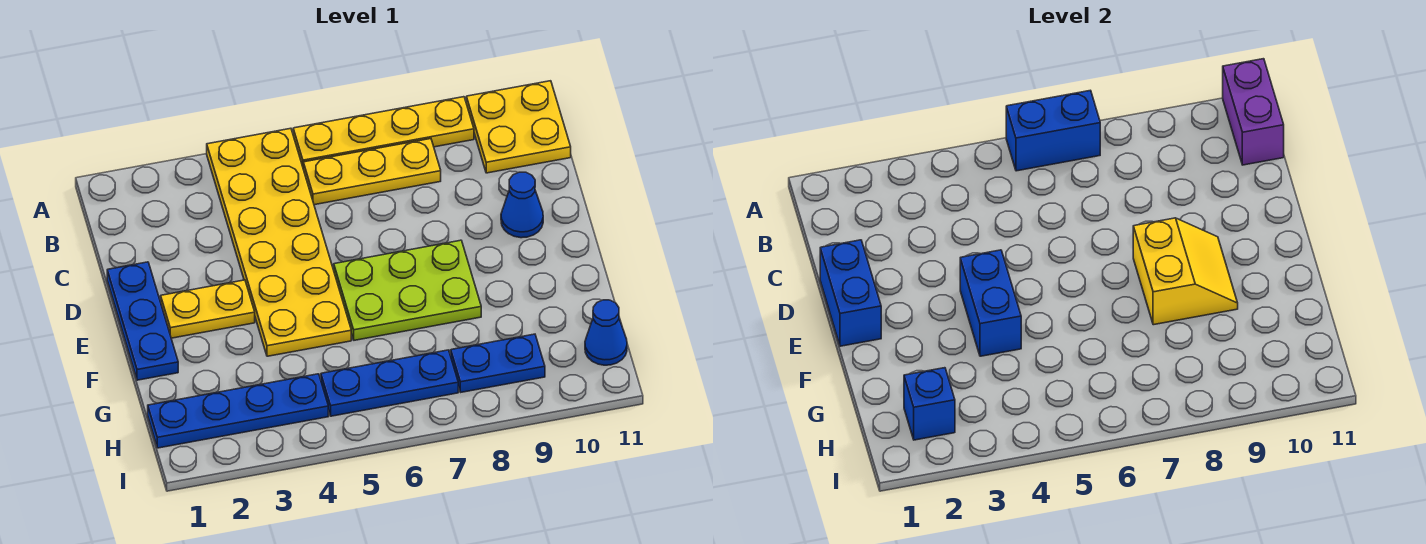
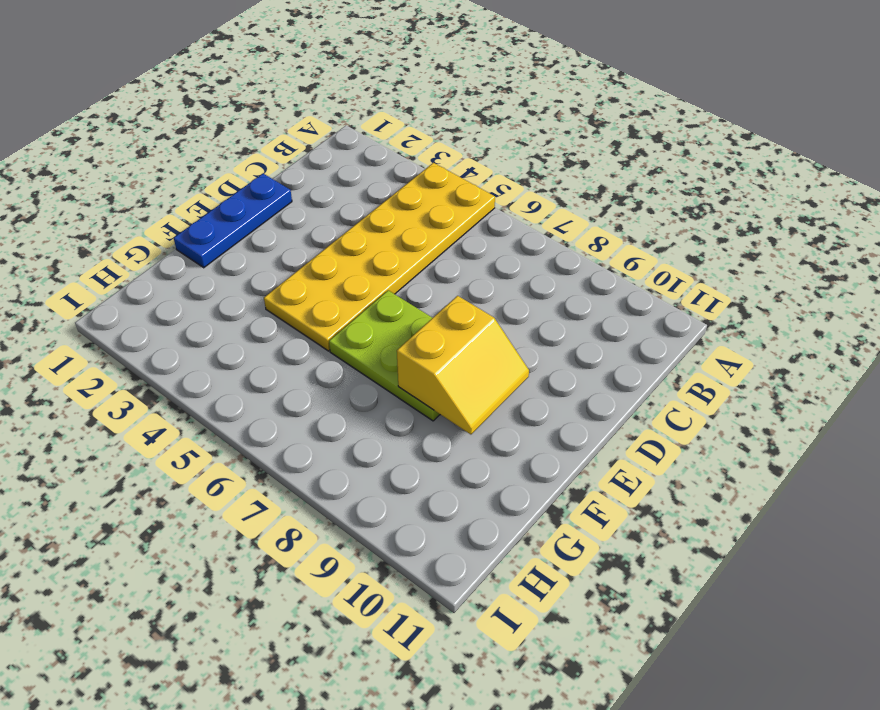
none -> yellow plate A6:A9 level 1
none -> yellow plate A10:B11 level 1
none -> yellow plate B6:B8 level 1

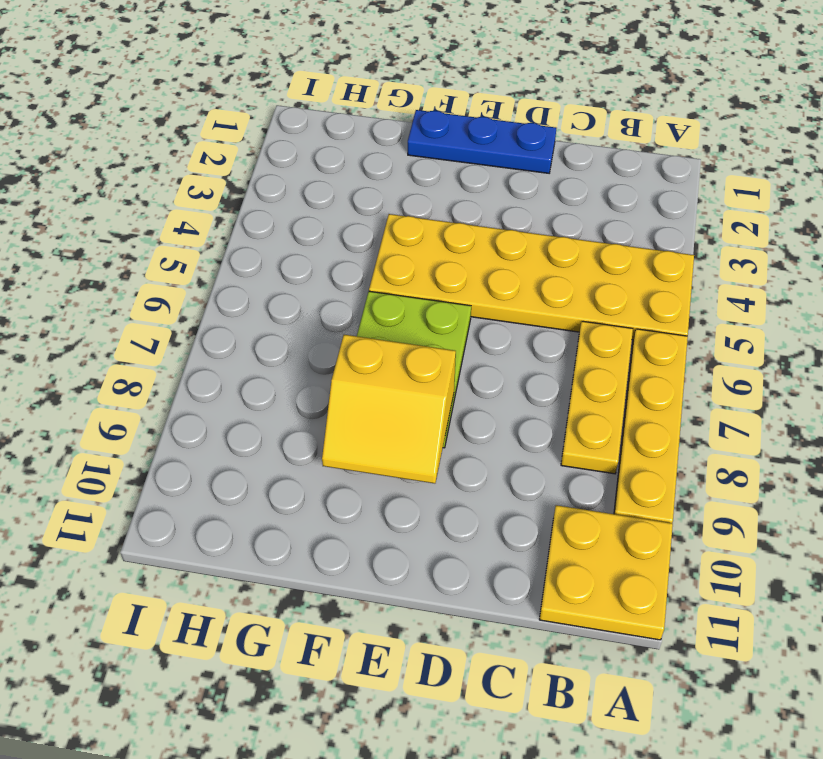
none -> blue cone D10 level 1
none -> yellow plate E2:E3 level 1
none -> blue plate H1:H4 level 1

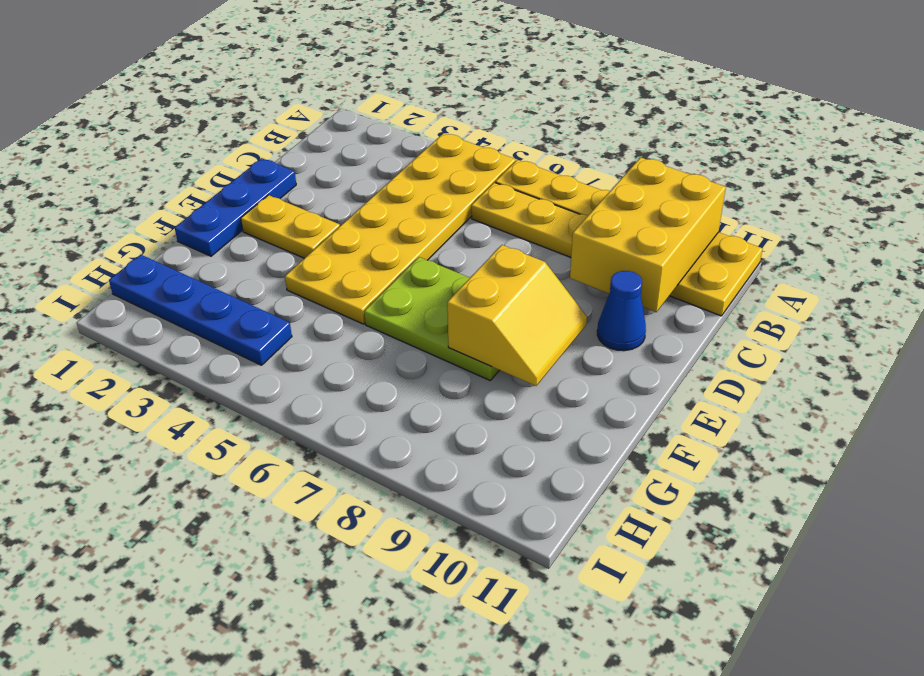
yellow brick A9:C10 level 2 -> none
none -> blue plate H5:H7 level 1
none -> blue plate H8:H9 level 1
none -> blue cone H11 level 1

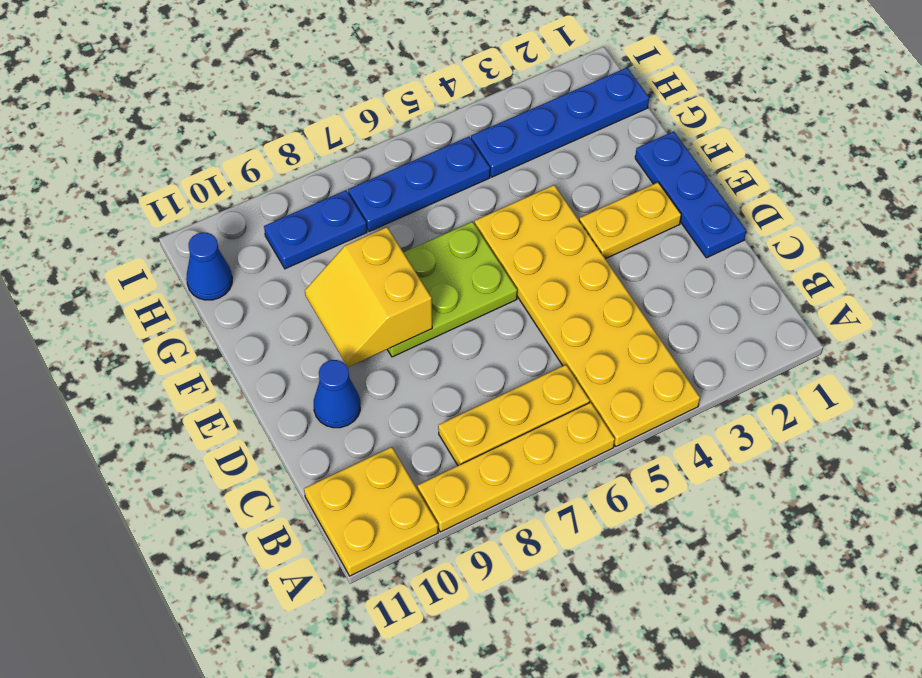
none -> blue brick A6:A7 level 2
none -> purple brick A11:B11 level 2
none -> blue brick D1:E1 level 2

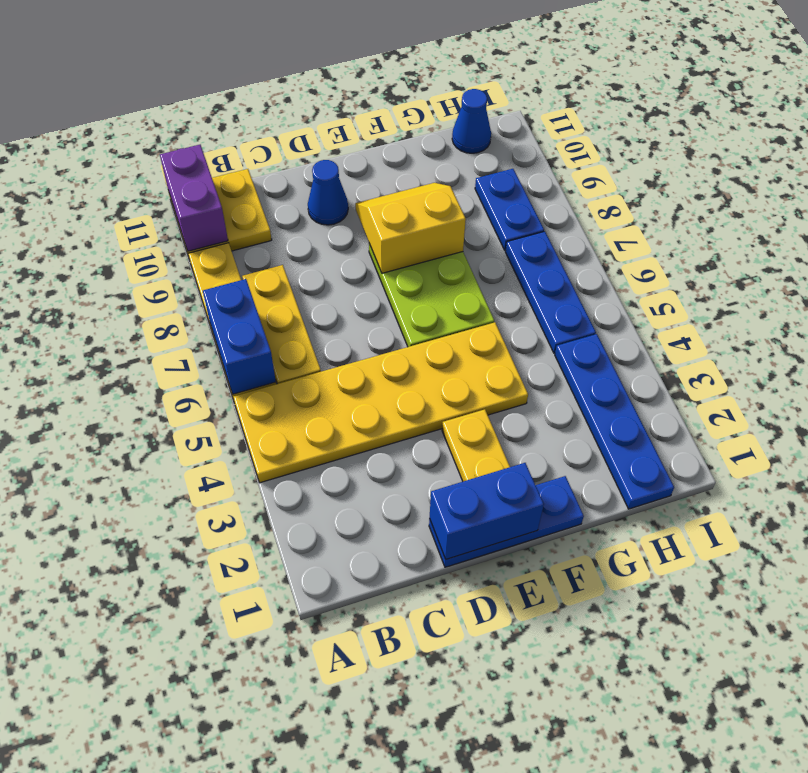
purple brick A10:A11 level 2 -> purple brick A11:B11 level 2
none -> blue brick E4:F4 level 2
none -> blue brick H2 level 2

